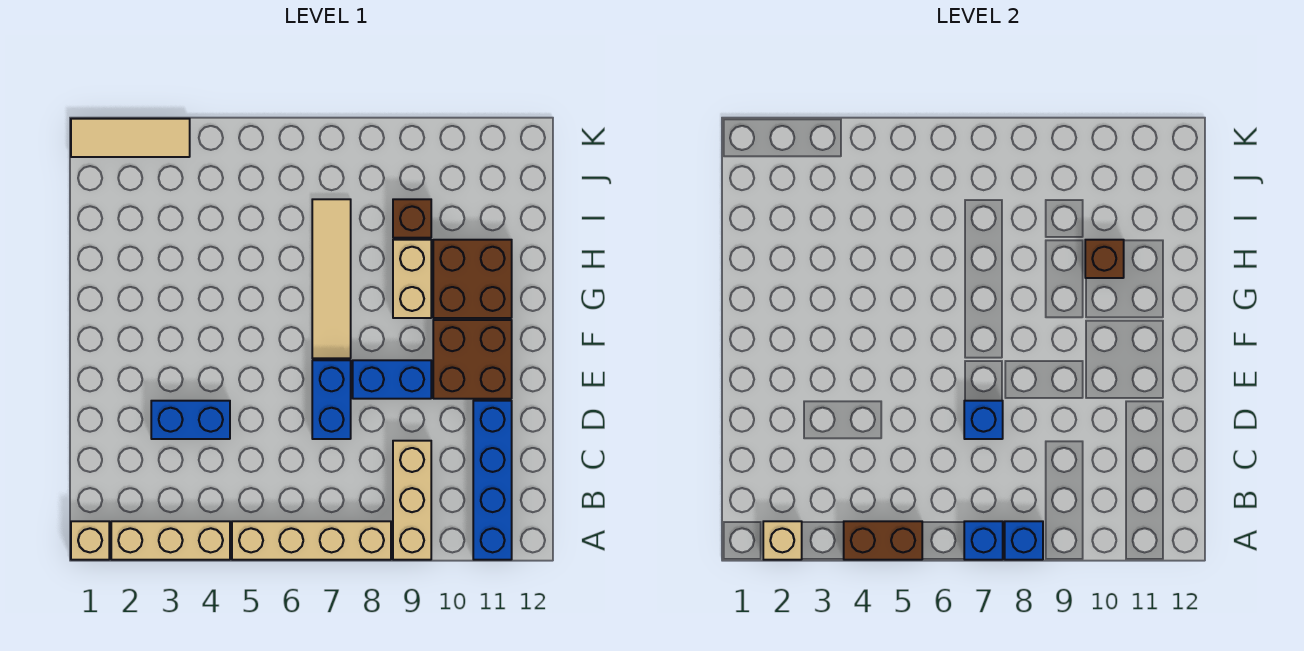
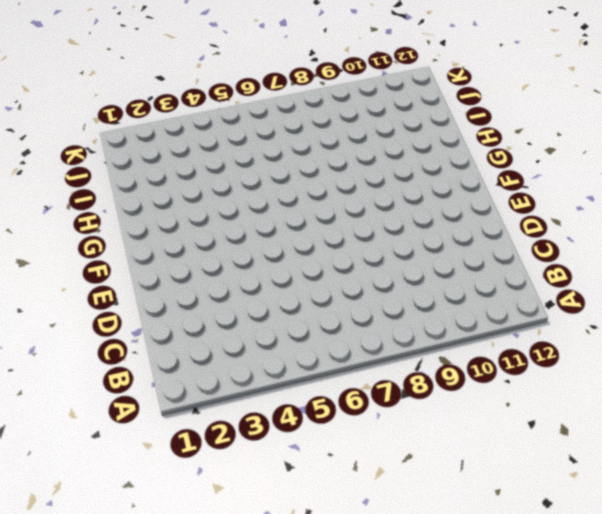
none -> tan brick A1 level 1
none -> tan brick A2:A4 level 1
none -> tan brick A5:A8 level 1

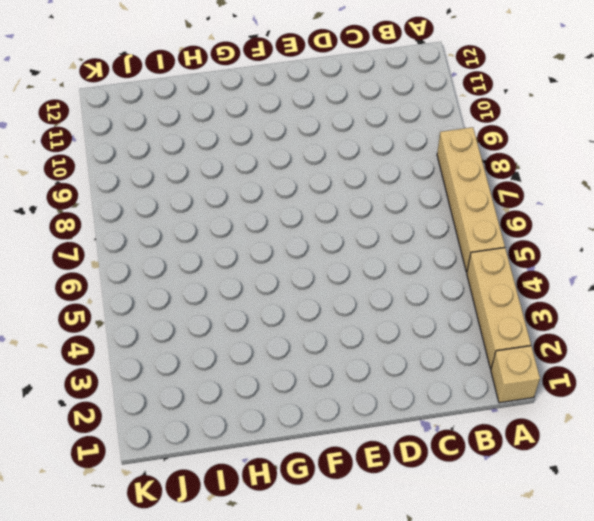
none -> tan brick A9:C9 level 1
none -> blue brick A11:D11 level 1
none -> blue brick D3:D4 level 1

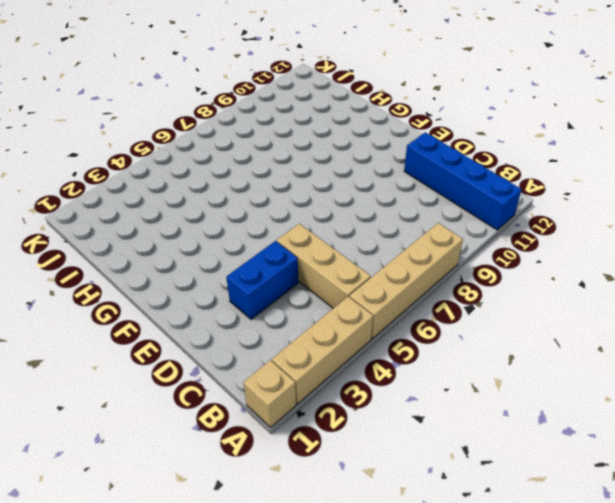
tan brick B5:D5 level 1 -> tan brick A9:C9 level 1
none -> blue brick D7:E7 level 1
none -> blue brick E8:E9 level 1
none -> brown brick E10:F11 level 1

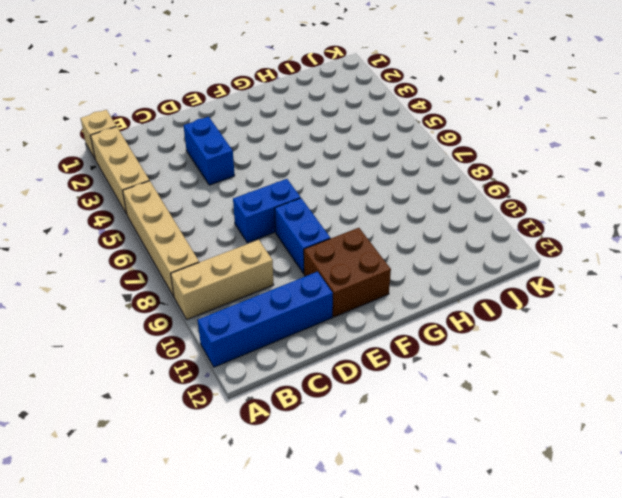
none -> tan tile F7:I7 level 1
none -> tan brick G9:H9 level 1
none -> brown brick G10:H11 level 1

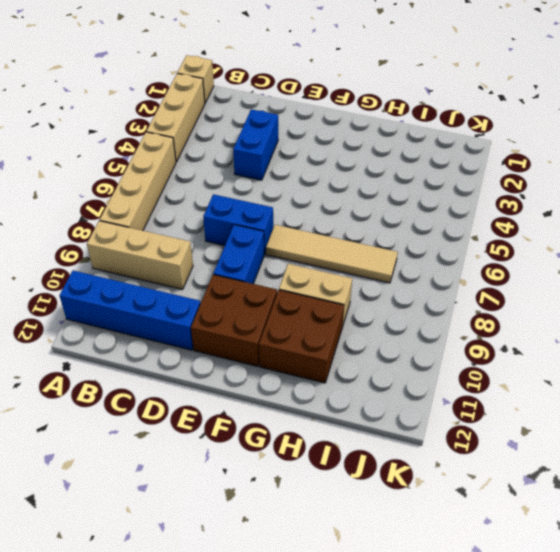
none -> brown brick I9 level 1
none -> tan tile K1:K3 level 1
none -> tan brick A2 level 2

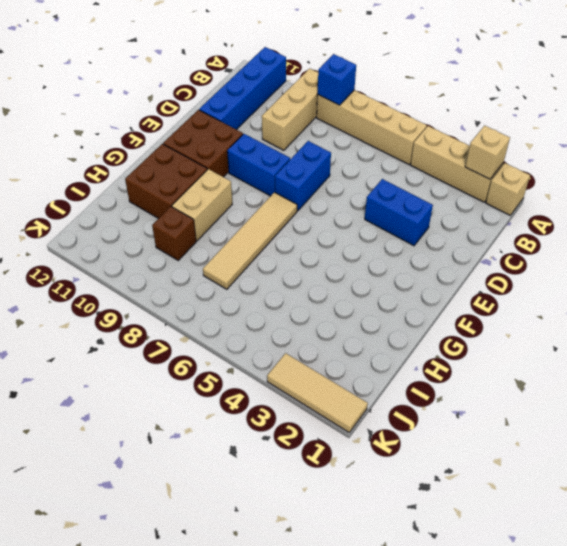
none -> brown brick A4:A5 level 2
none -> blue brick A7 level 2
none -> blue brick D7 level 2

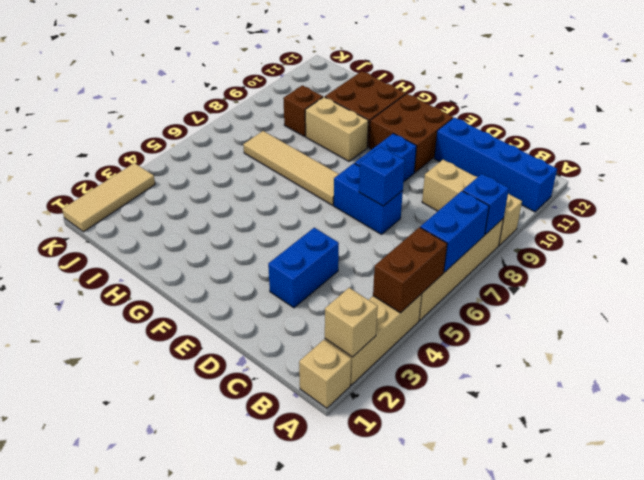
blue brick A6:A7 level 2 -> blue brick A7 level 2
none -> brown brick H10 level 2

